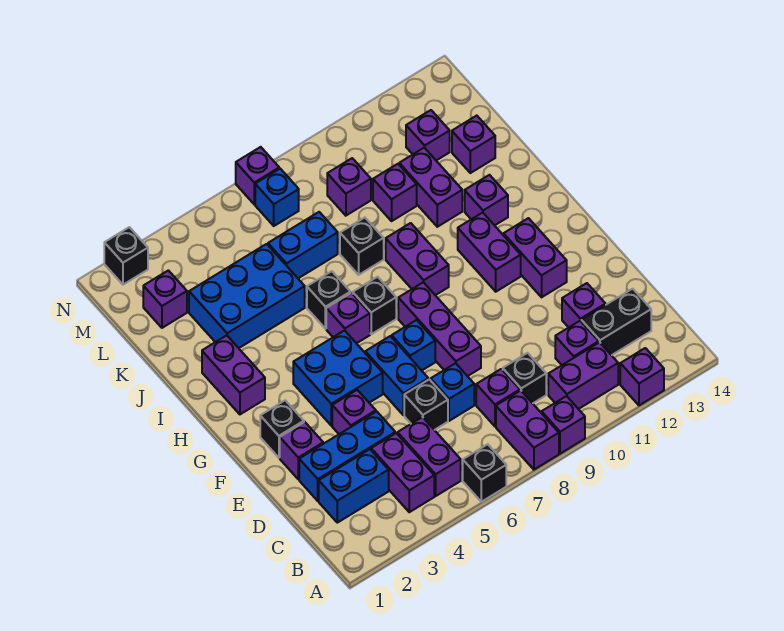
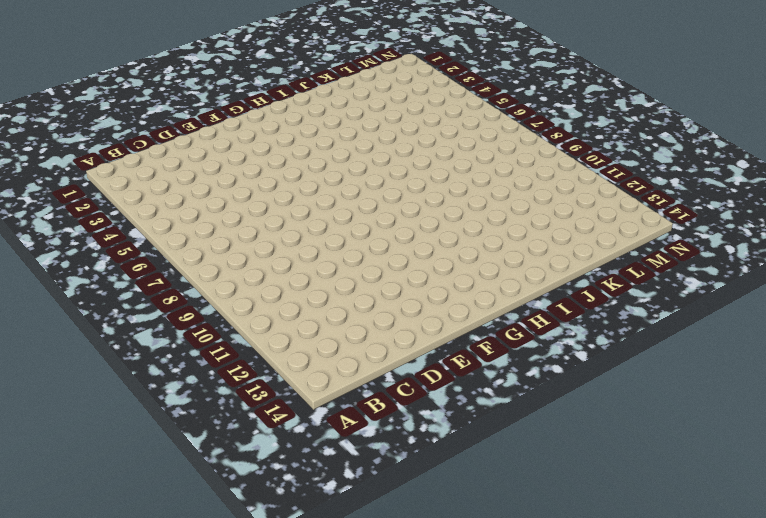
none -> black brick A6 level 1
none -> purple brick A8:B8 level 1
none -> purple brick A9 level 1
none -> purple brick A12 level 1

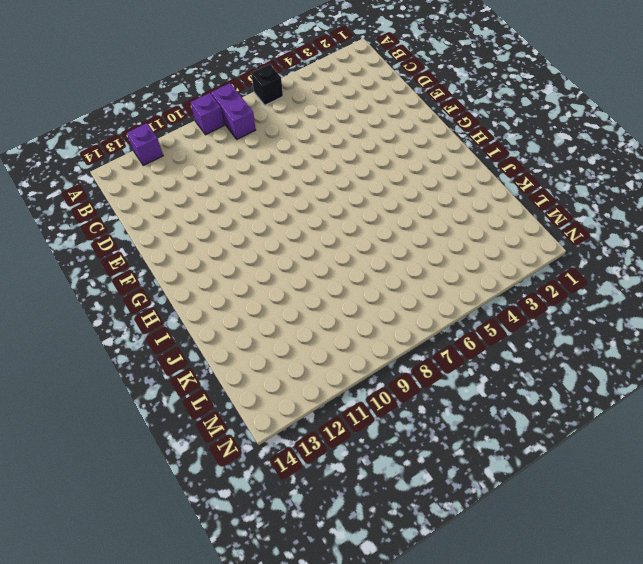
none -> purple brick B4:C4 level 1
none -> purple brick B5:C5 level 1
none -> purple brick B10:B11 level 1
none -> blue brick C2:C3 level 1

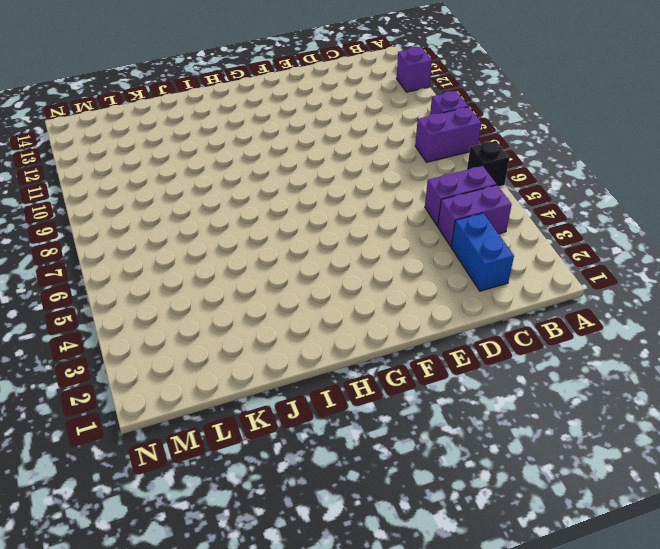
none -> purple brick B10:B11 level 1
none -> purple brick C8 level 1
none -> black brick C9 level 1
none -> purple brick C11 level 1

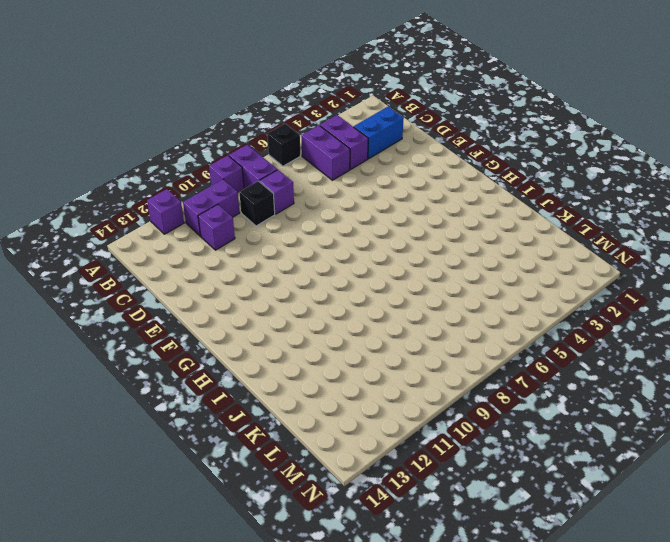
none -> black brick C12:C13 level 1
none -> blue brick D2:D4 level 1
none -> black brick D6 level 1
none -> blue brick D7 level 1

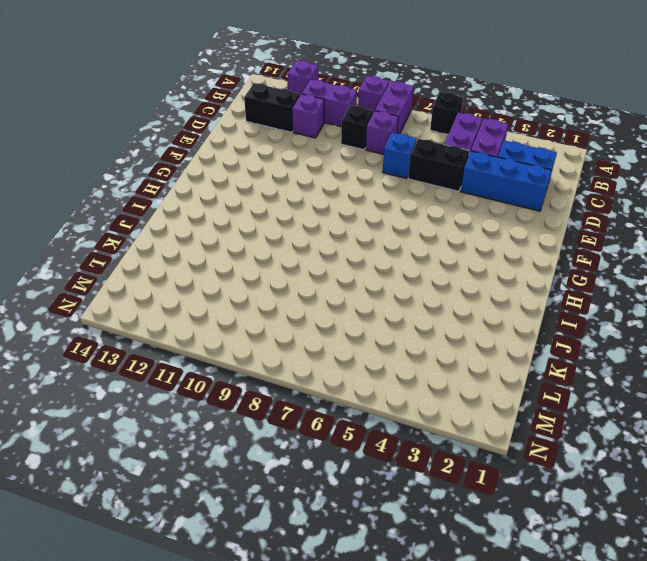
black brick D5:D6 level 1 -> black brick D6 level 1
none -> purple brick D12 level 1
none -> purple brick E2 level 1
none -> purple brick E4 level 1
none -> blue brick E6:F6 level 1

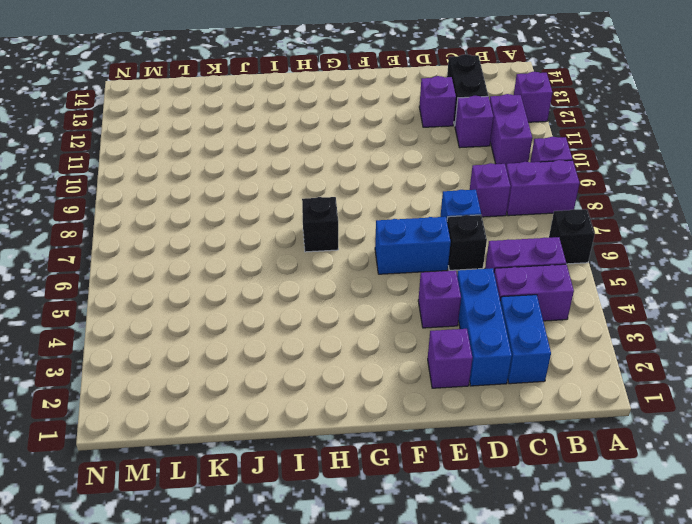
none -> black brick C9 level 1
none -> purple brick E8:G8 level 1
none -> black brick F2 level 1
none -> blue brick F4:G5 level 1

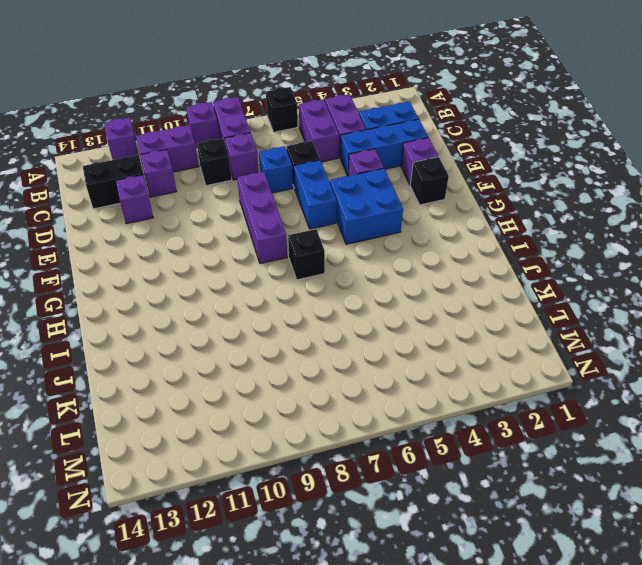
none -> blue brick F7 level 1
none -> purple brick F12:G12 level 1
none -> purple brick G11:H11 level 1
none -> purple brick H2:I2 level 1

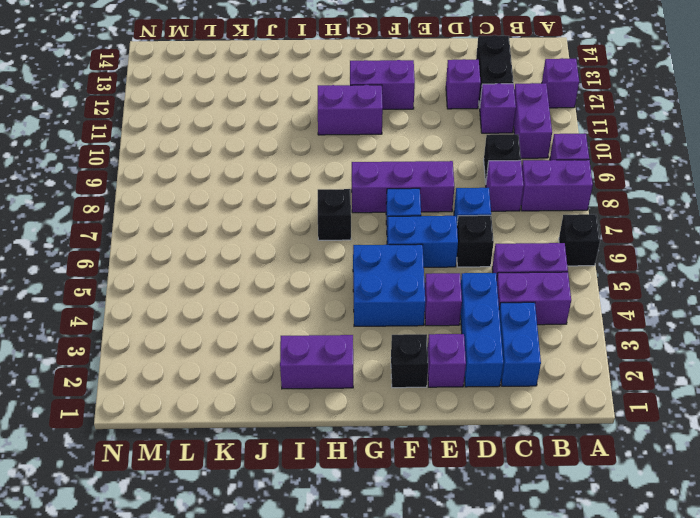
none -> purple brick H6 level 1
none -> purple brick H9:I9 level 1
none -> black brick I6 level 1
none -> purple brick I12 level 1

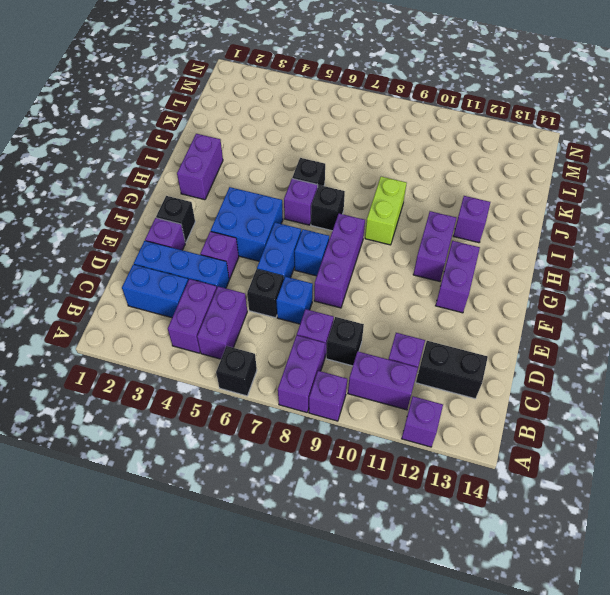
lime brick H9:I9 level 1 -> purple brick H9:I9 level 1
none -> purple brick D12 level 1
none -> blue brick J3:K5 level 1
none -> black brick J8 level 1
none -> purple brick J11:K11 level 1

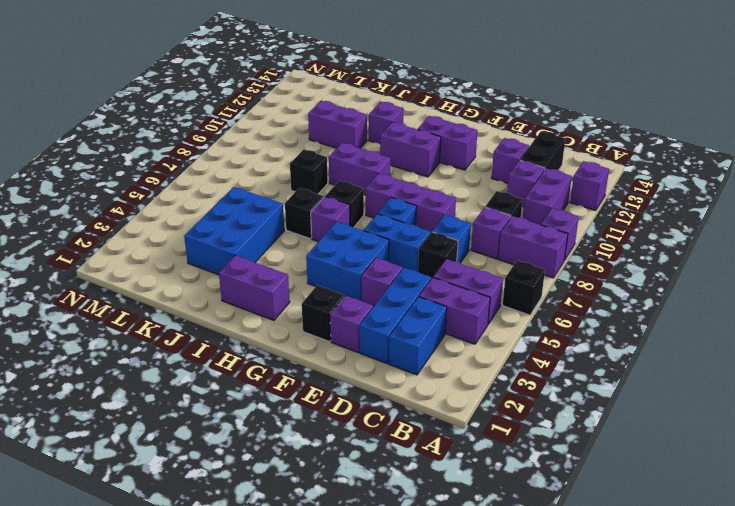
none -> blue brick K6:K7 level 1
none -> purple brick K10 level 1
none -> purple brick K13 level 1
none -> purple brick L2 level 1

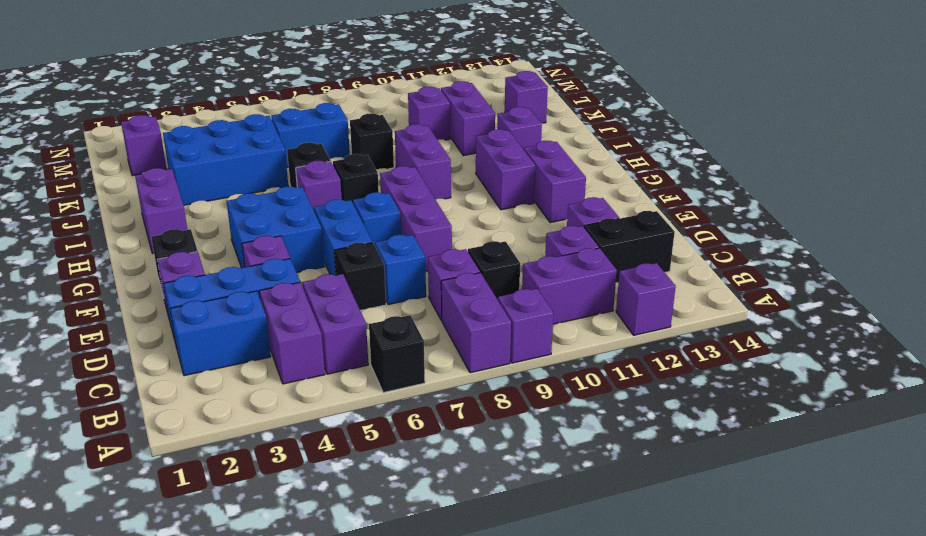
none -> purple brick L9 level 1
none -> purple brick L12 level 1
none -> blue brick M7 level 1
none -> black brick N2 level 1

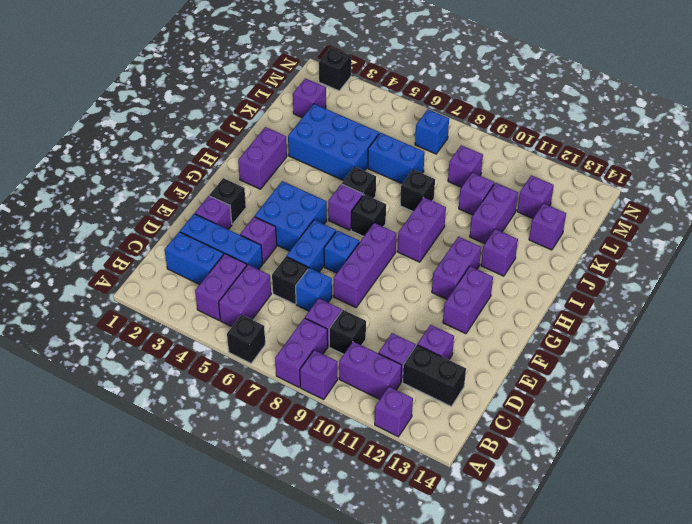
none -> purple brick N7 level 1

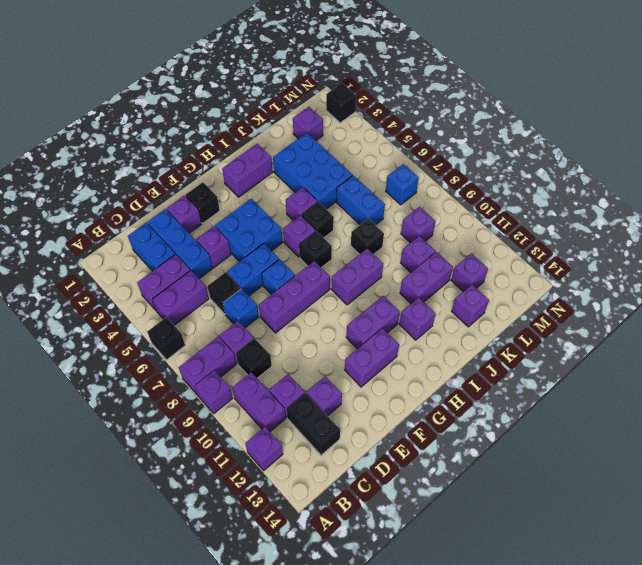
purple brick I5 level 1 -> purple brick N7 level 1

